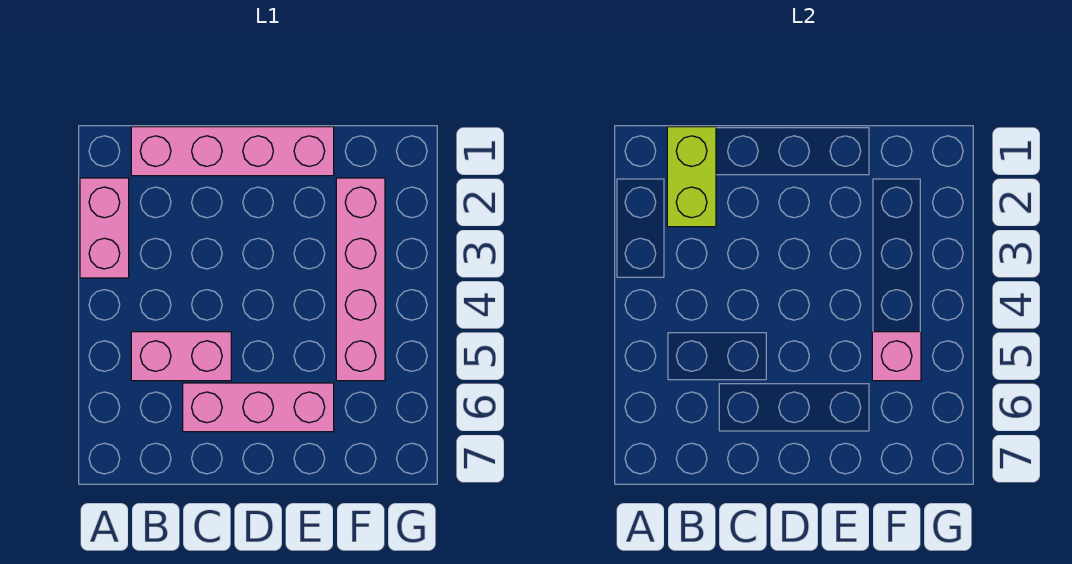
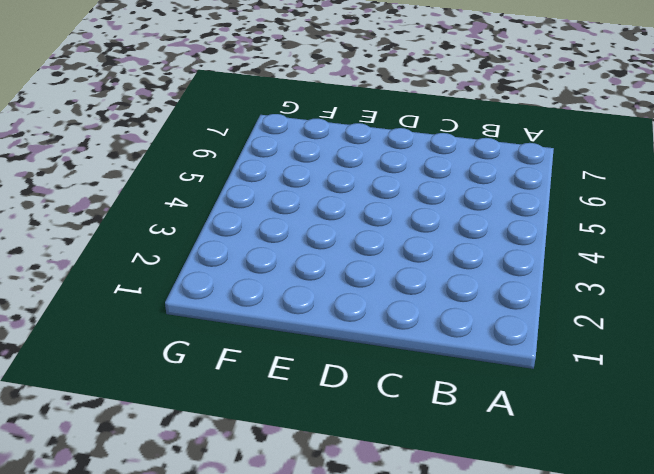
none -> pink brick A2:A3 level 1
none -> pink brick B1:E1 level 1

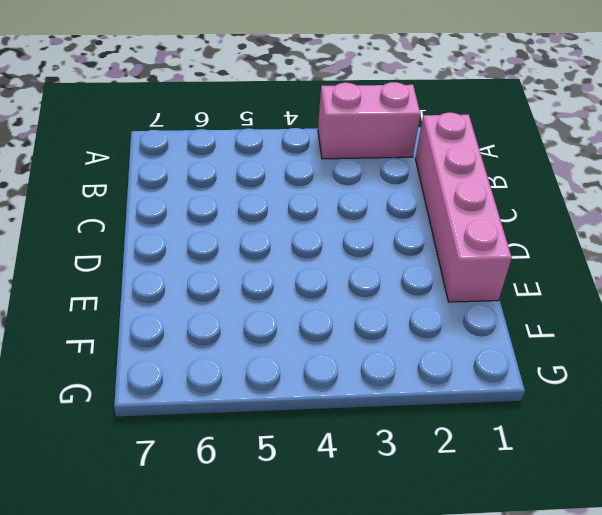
none -> pink brick B5:C5 level 1
none -> pink brick C6:E6 level 1

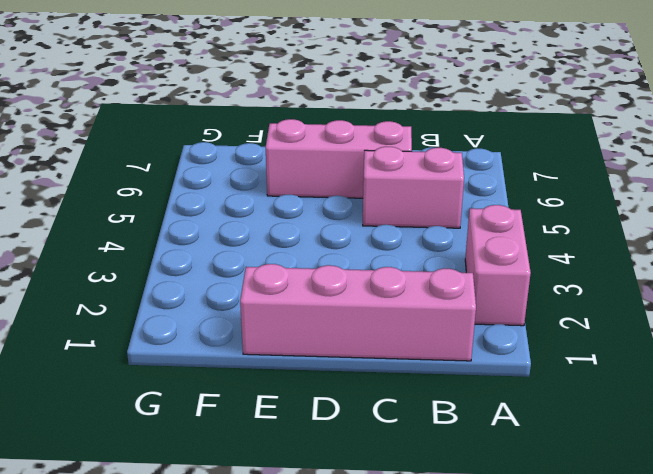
none -> pink brick F2:F5 level 1
none -> lime brick B1:B2 level 2

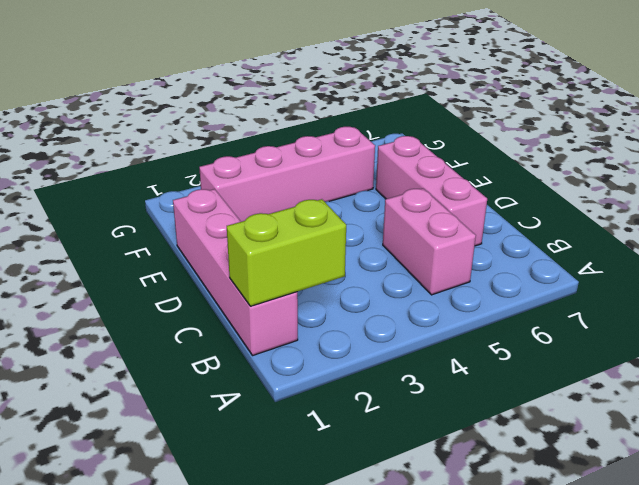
none -> pink brick A2:A3 level 1
none -> pink brick F5 level 2

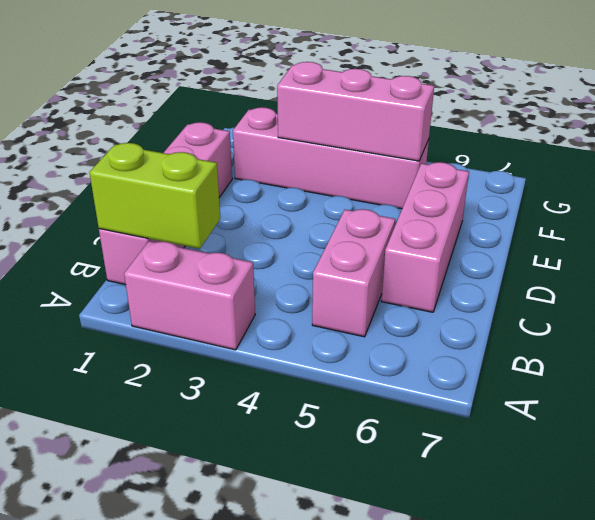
pink brick F3:F5 level 2 -> pink brick F5 level 2

